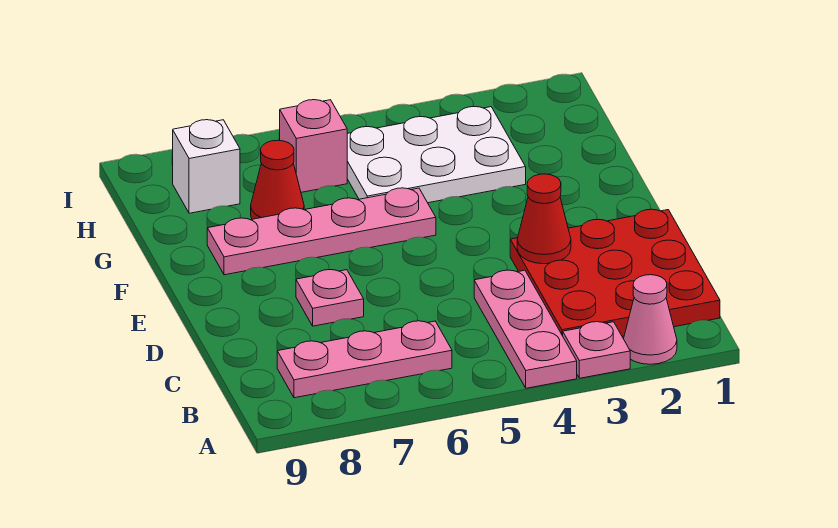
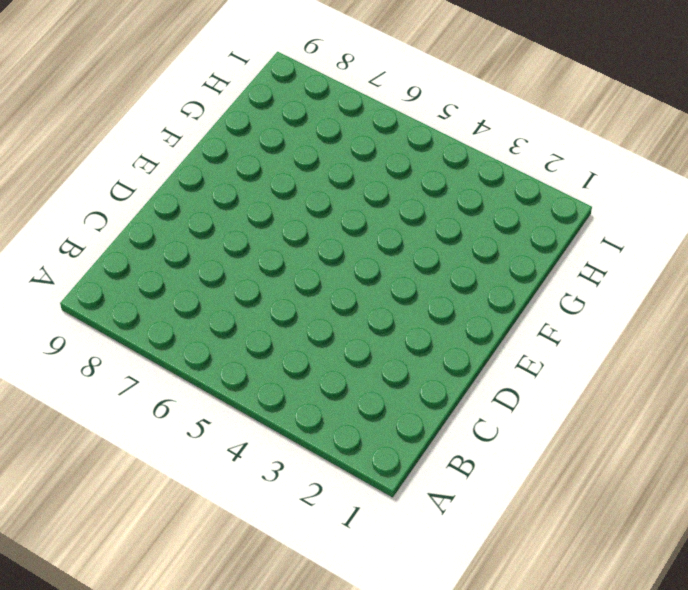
none -> pink cone A2 level 1
none -> pink plate A3 level 1
none -> pink plate A4:C4 level 1

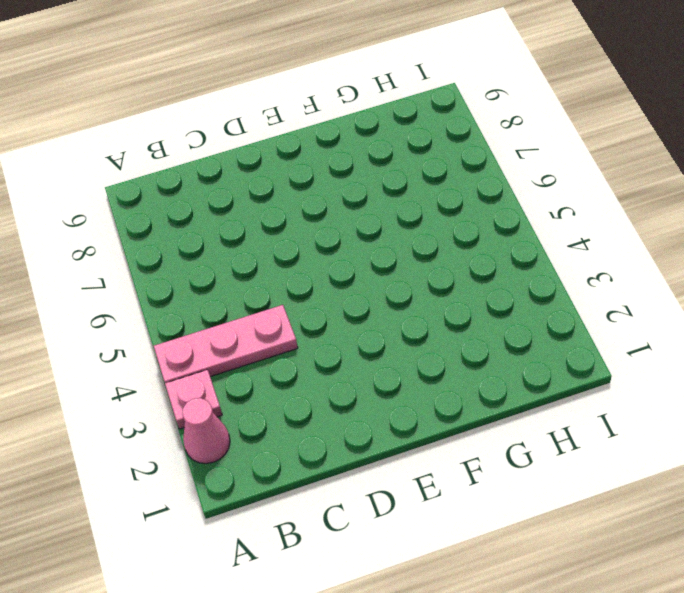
none -> red plate B1:D3 level 1
none -> pink plate B6:B8 level 1
none -> pink plate D7 level 1

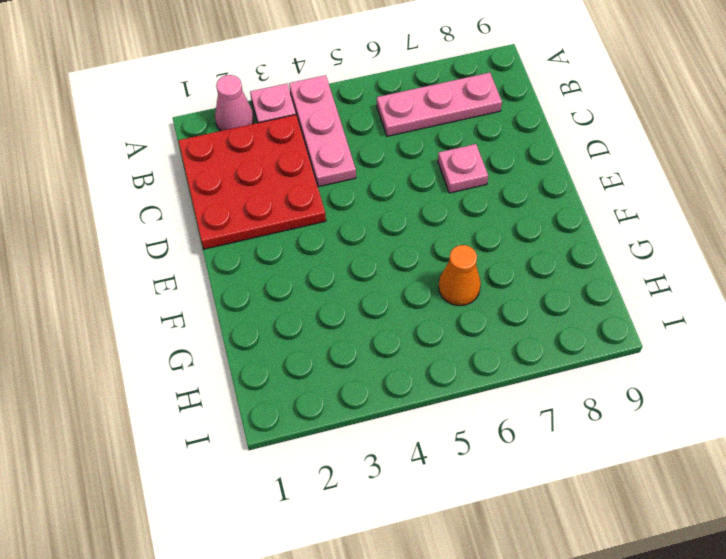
orange cone G6 level 1 -> none
none -> pink plate F5:F8 level 1
none -> white plate G3:H5 level 1
none -> red cone G7 level 1

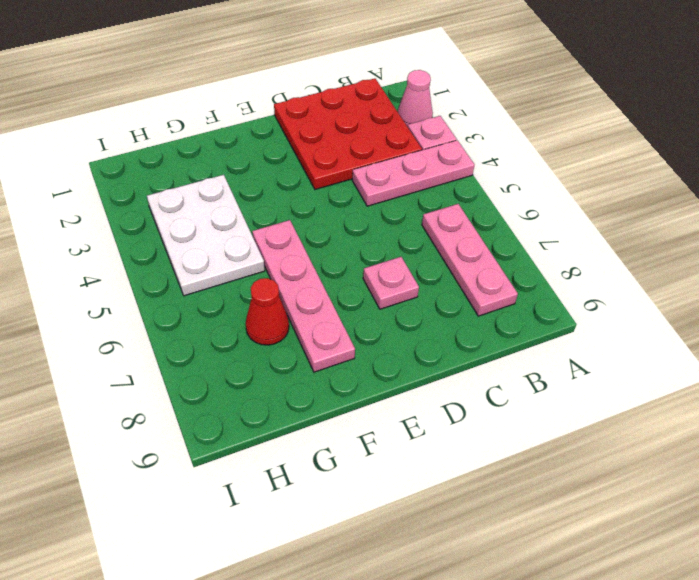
none -> pink brick H6 level 1
none -> white brick H8 level 1
none -> red cone D3 level 2

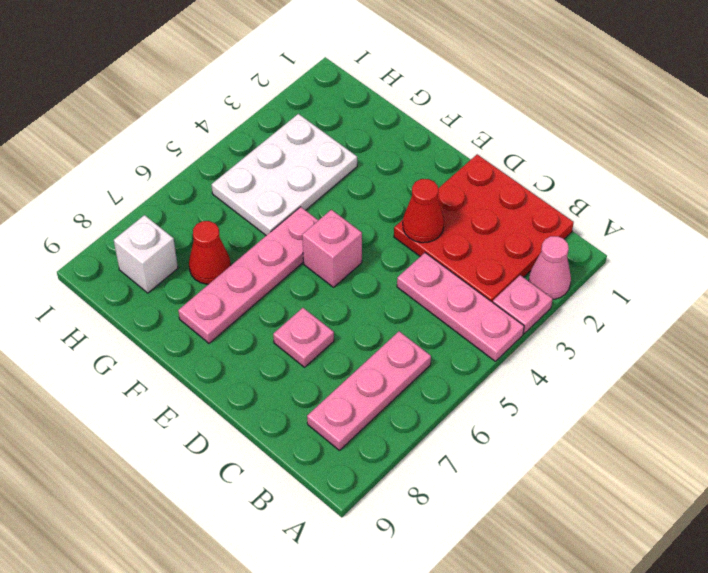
pink brick E5 level 1 -> pink brick H6 level 1

